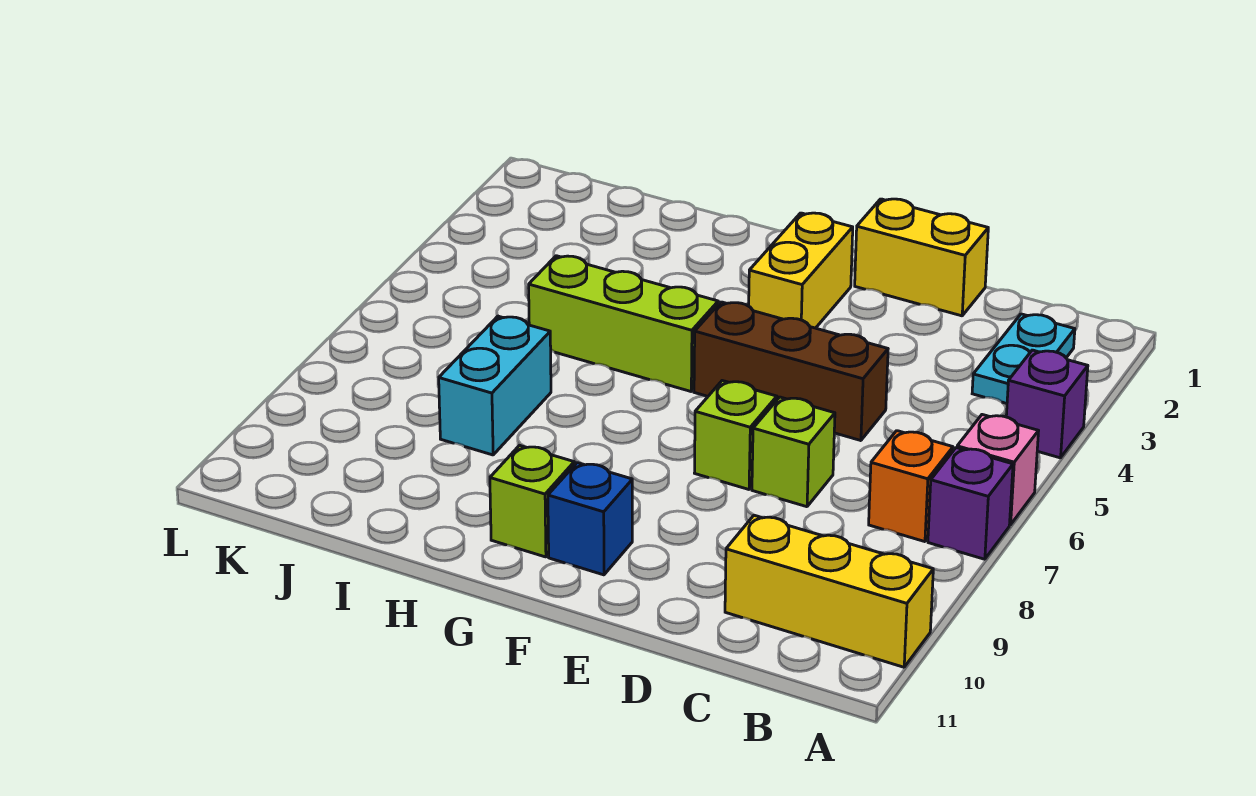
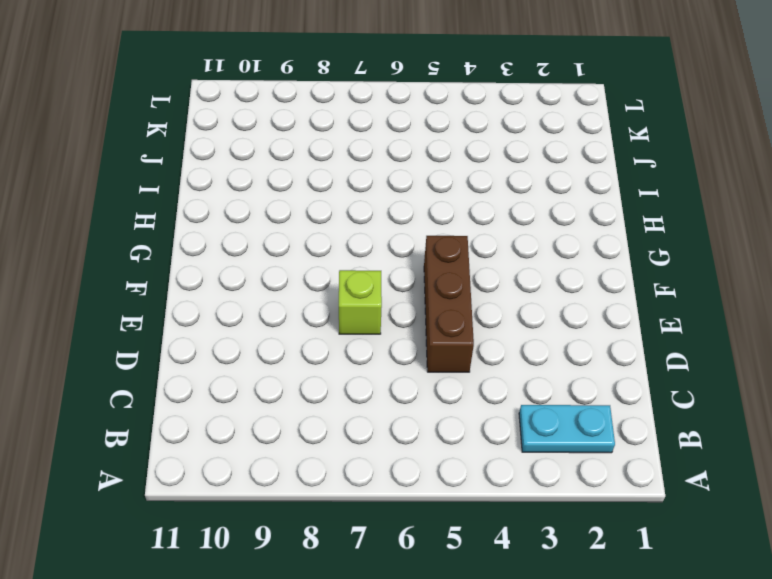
none -> purple brick A4 level 1
none -> pink brick A6 level 1
none -> purple brick A7 level 1

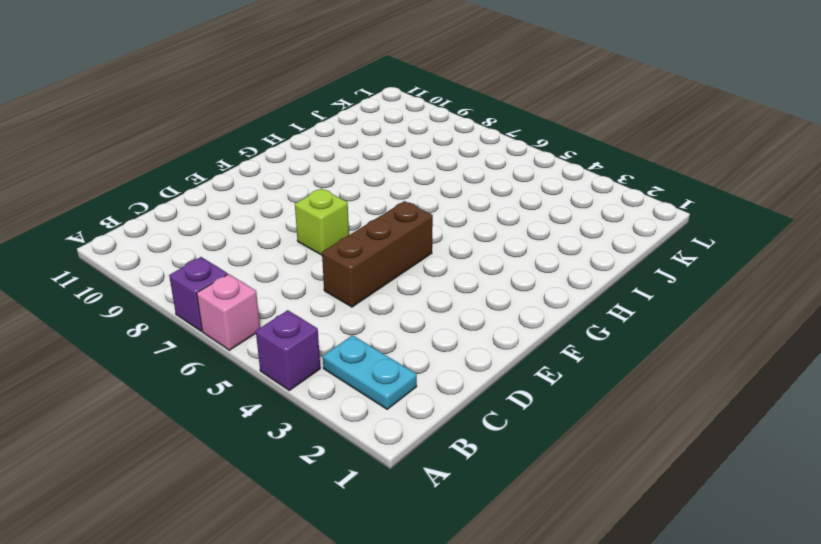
none -> yellow brick A10:C10 level 1
none -> orange brick B7 level 1
none -> yellow brick D1:E1 level 1

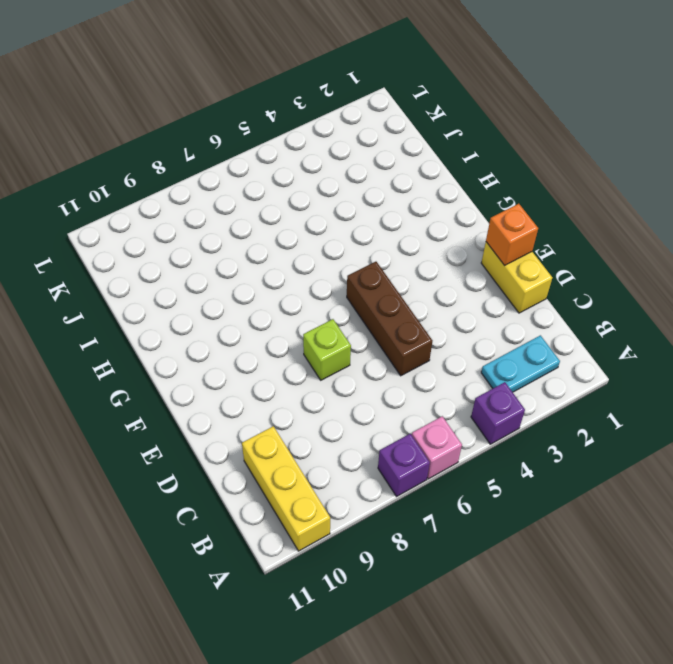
orange brick E1 level 2 -> orange brick B7 level 1
none -> lime brick D7 level 1
none -> yellow brick F2:F3 level 1
none -> blue brick F10 level 1

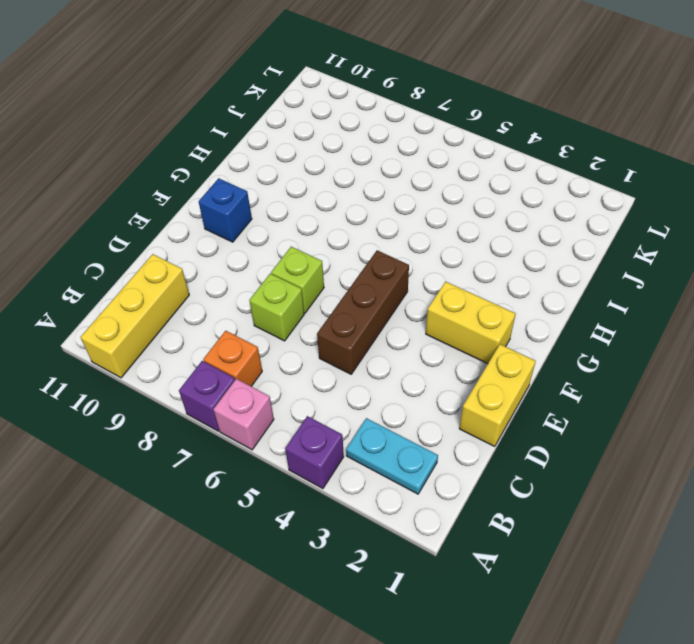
none -> lime brick G5:I5 level 1
none -> lime brick G10 level 1
none -> cyan brick I7:I8 level 1

